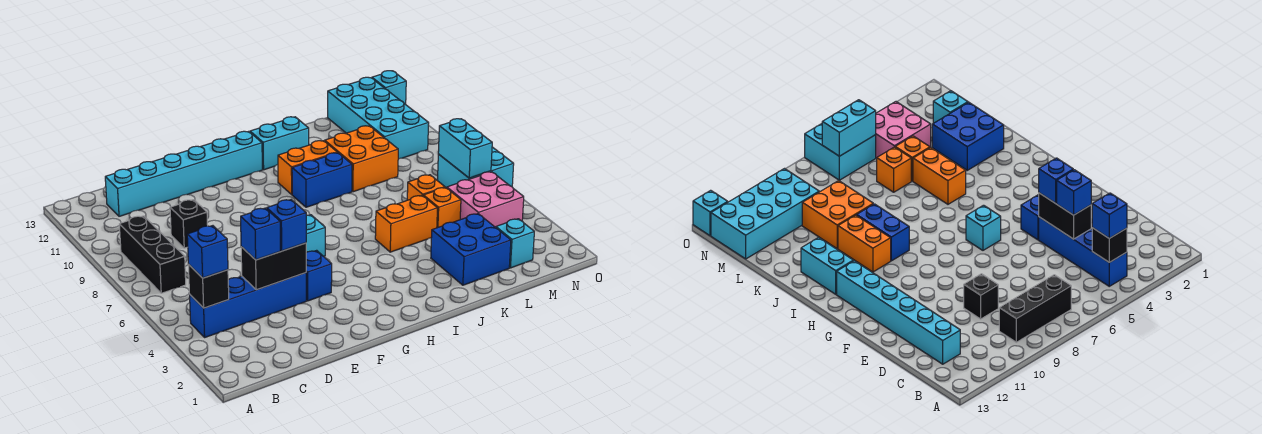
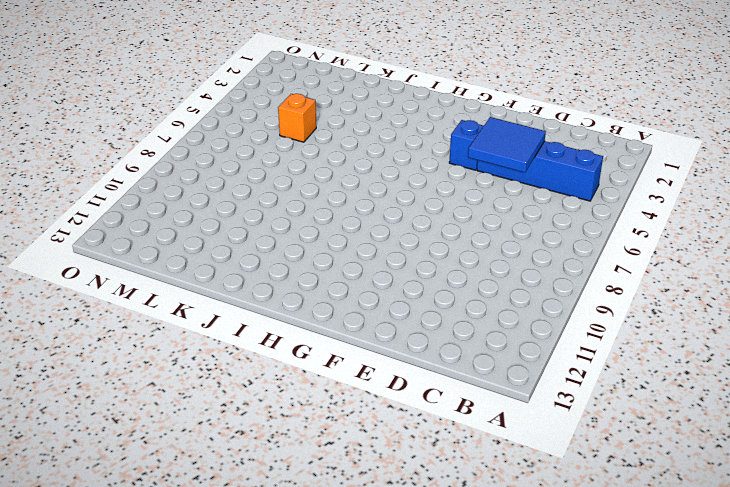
blue tile D4:E5 level 2 -> black brick D4:E4 level 2
none -> black brick B7:B9 level 1
none -> cyan brick C12:H12 level 1
none -> black brick D9 level 1

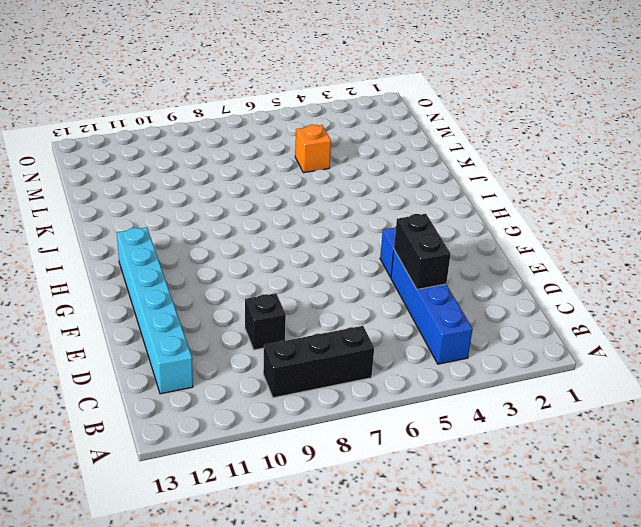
none -> cyan brick G6 level 1
none -> blue brick I9:J9 level 1
none -> orange brick I10:J10 level 1

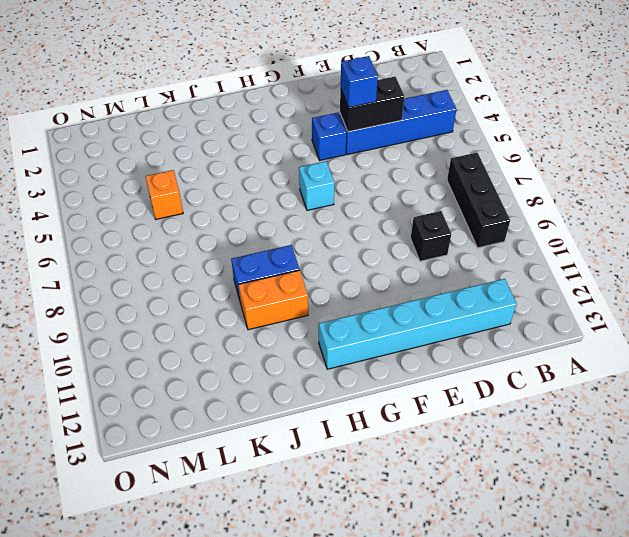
none -> cyan brick I12:J12 level 1
none -> orange brick J5:K5 level 1
none -> blue brick K2:L3 level 1

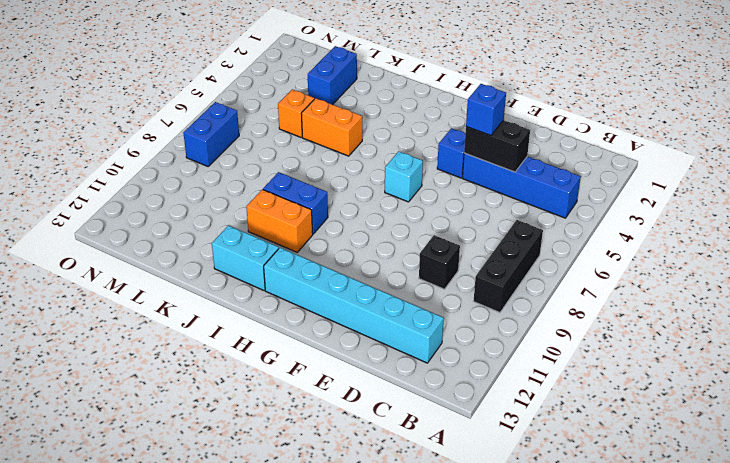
blue brick L2:L3 level 1 -> blue brick K2:L3 level 1
blue brick N7:N8 level 1 -> cyan brick N6:O7 level 1
none -> orange brick K9:L10 level 1
none -> orange brick L6 level 1
none -> cyan brick M2 level 1

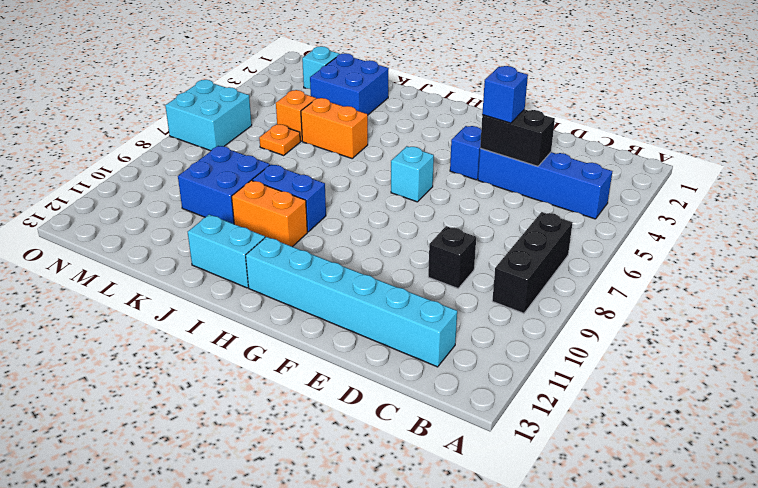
blue brick K9:L10 level 1 -> orange brick K9:L10 level 1
orange plate L6 level 1 -> orange brick L6 level 1
none -> pink brick M4:N5 level 1
none -> cyan brick M10:N13 level 1
none -> cyan brick O13 level 1

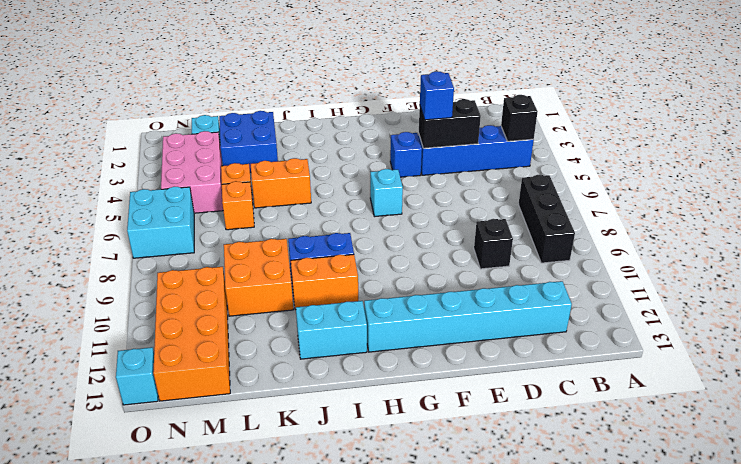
pink brick M3:N5 level 1 -> pink brick M4:N5 level 1
orange brick M10:N13 level 1 -> cyan brick M10:N13 level 1
none -> cyan brick N6:N7 level 2
none -> blue brick B4 level 3
none -> blue brick D4 level 3

